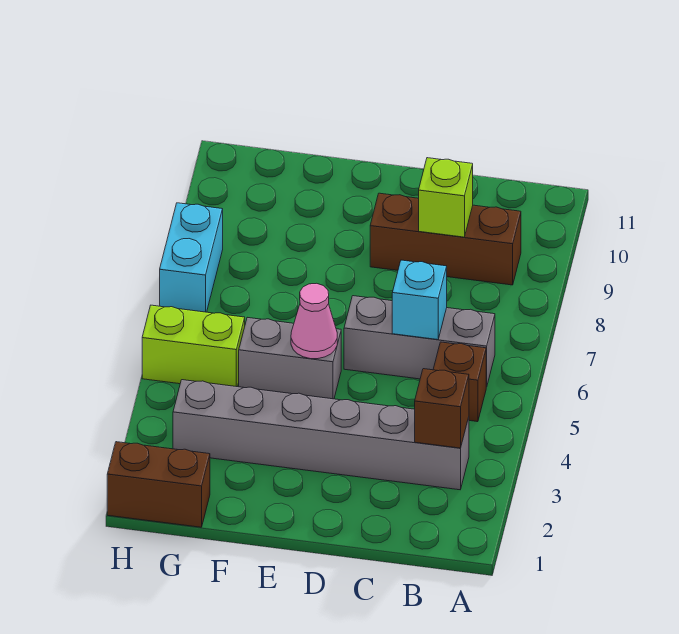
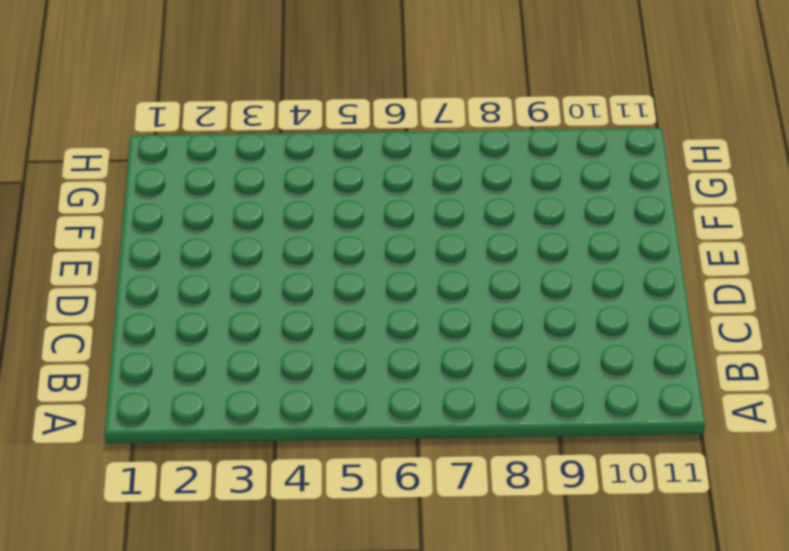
none -> grey brick B3:G3 level 1
none -> brown brick B5 level 1
none -> grey brick B6:D6 level 1

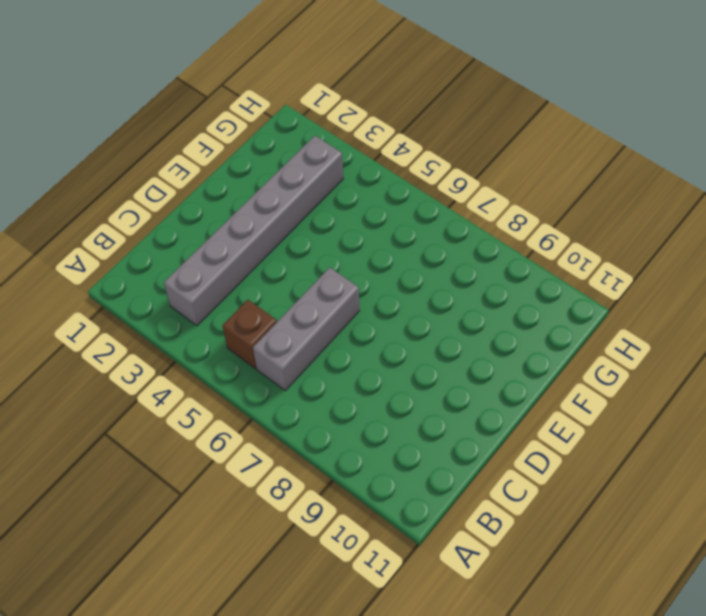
none -> brown brick B9:D9 level 1
none -> grey brick E5:F5 level 1
none -> brown brick G1:H1 level 1

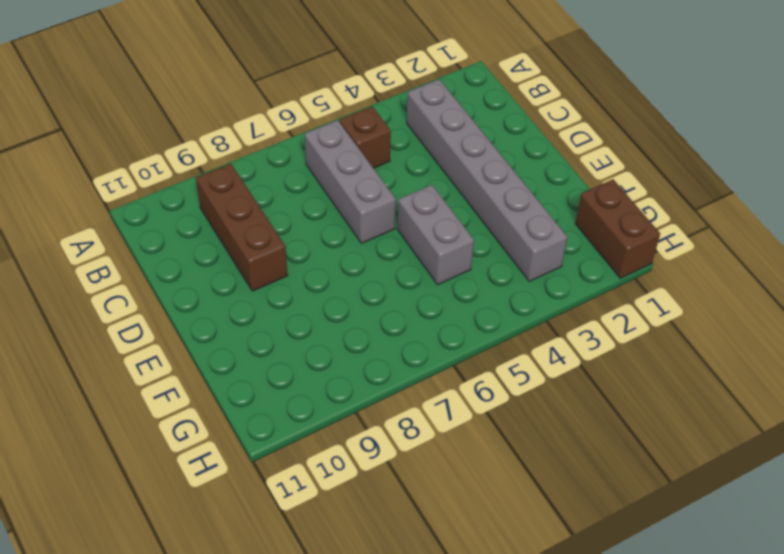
none -> lime brick G5:H5 level 1
none -> cyan brick H7:H8 level 1
none -> brown brick B3 level 2

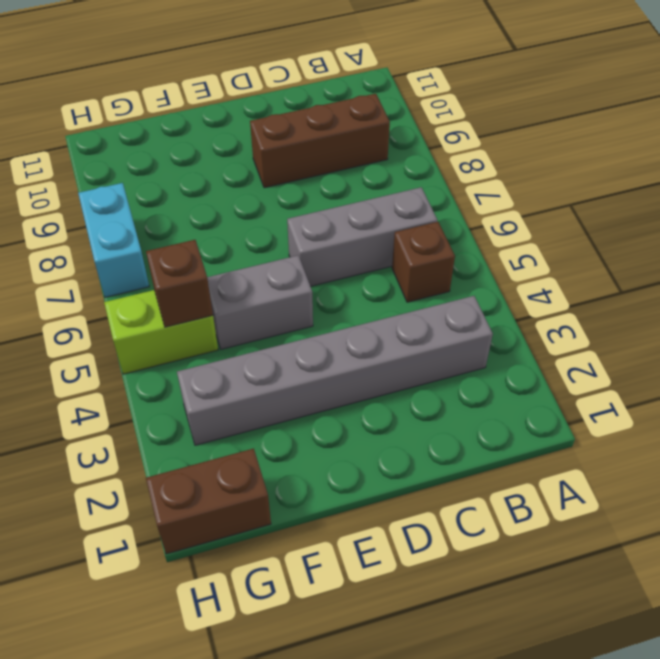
brown brick G5 level 2 -> brown brick B3 level 2
none -> cyan brick C6 level 2
none -> lime brick C9 level 2
none -> pink cone E5 level 2

